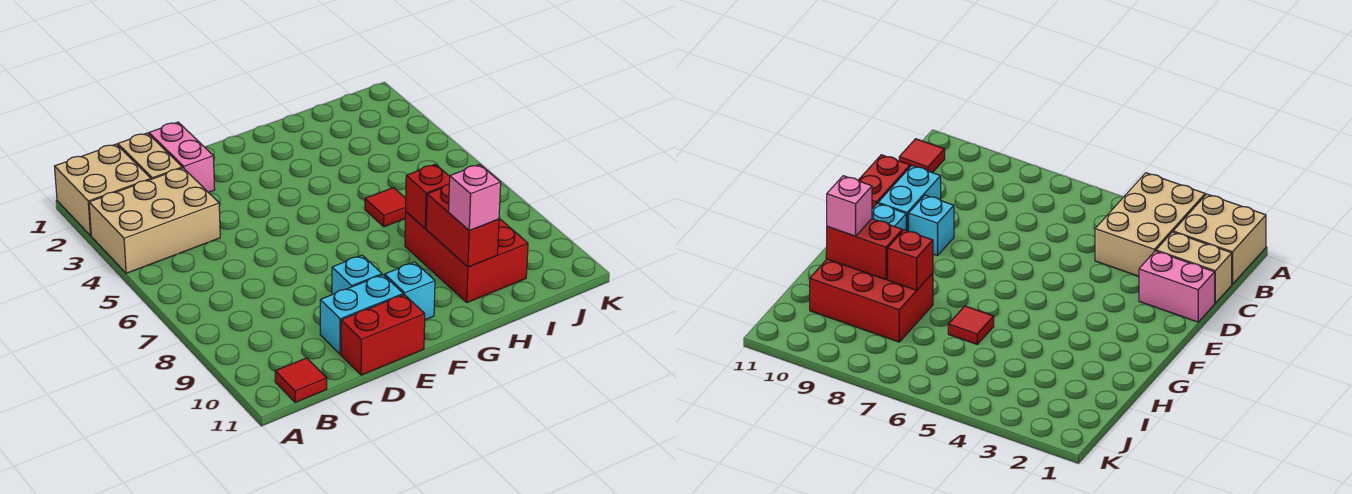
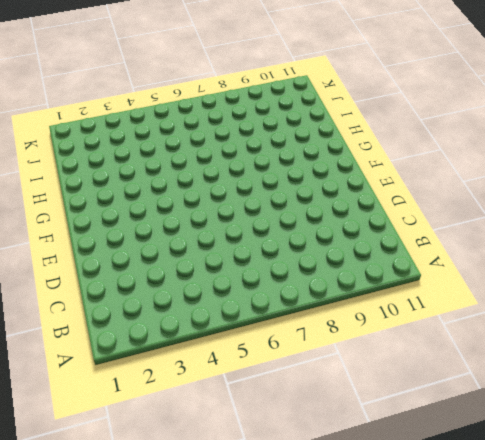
none -> tan brick A1:B2 level 1
none -> tan brick A3:C4 level 1
none -> red tile B11 level 1

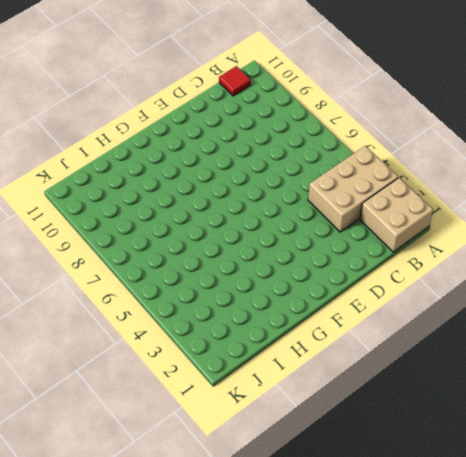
none -> tan brick C1:C2 level 1
none -> pink brick D1:D2 level 1
none -> cyan brick D10:E10 level 1

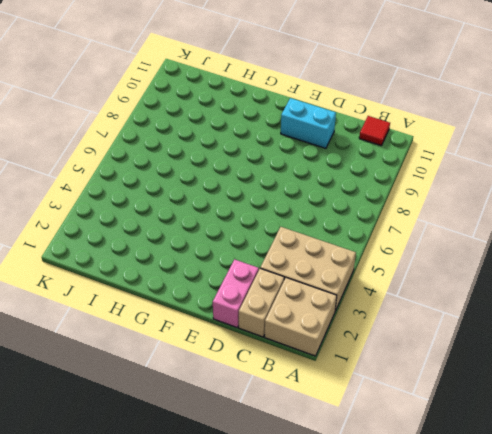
none -> red brick D11:E11 level 1
none -> cyan brick E9 level 1
none -> cyan brick F10 level 1

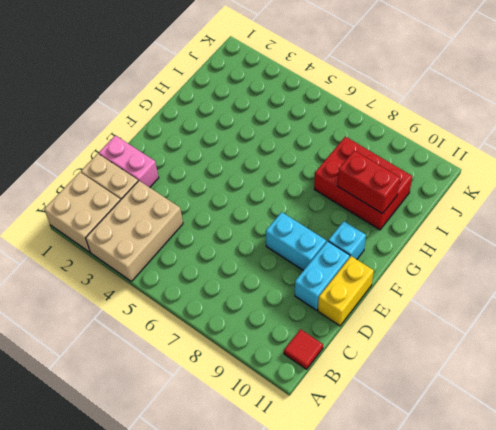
yellow brick D11:E11 level 1 -> red brick D11:E11 level 1
cyan brick E8:E9 level 1 -> cyan brick E9 level 1
none -> red tile H6 level 1
none -> red brick H8 level 2
none -> pink brick H10 level 3

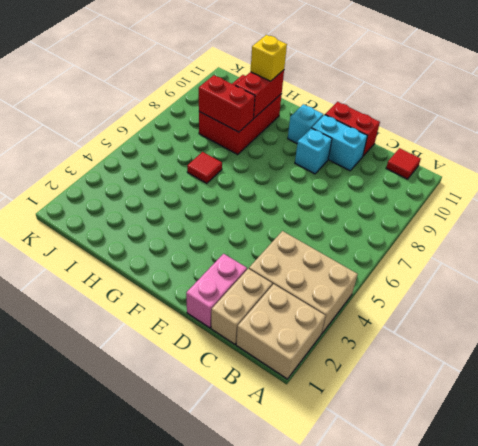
red brick H8:I8 level 2 -> red brick H8 level 2
yellow brick H10 level 3 -> pink brick H10 level 3

